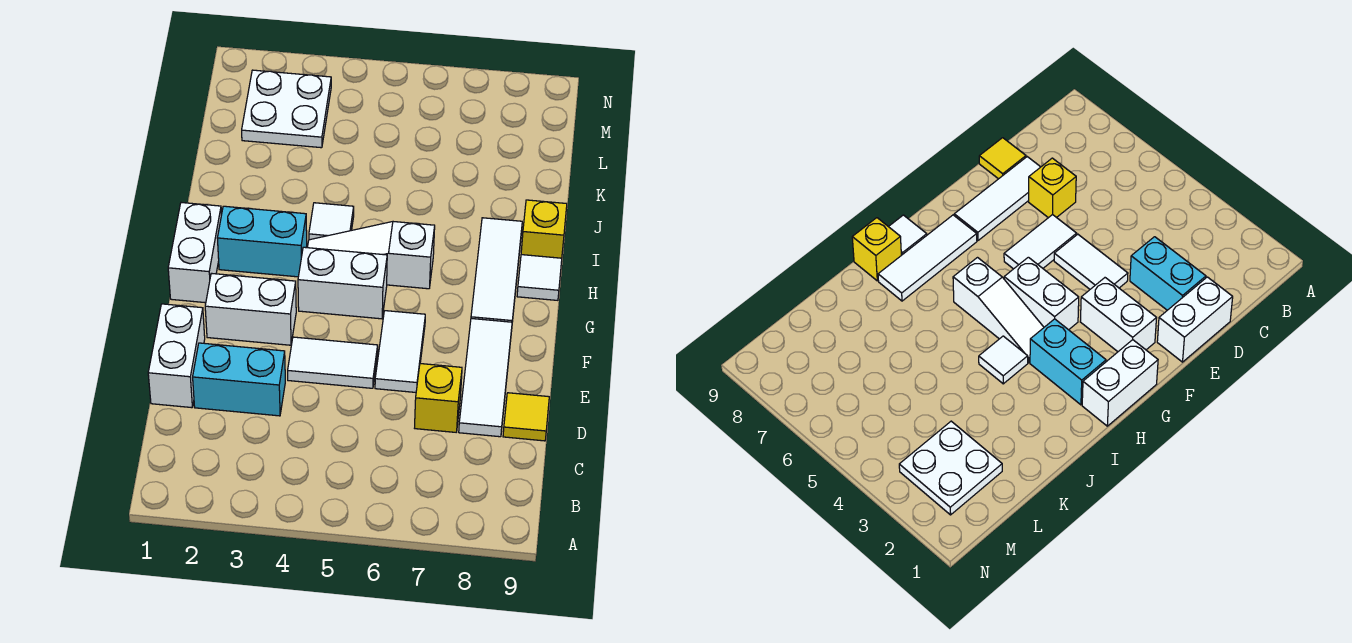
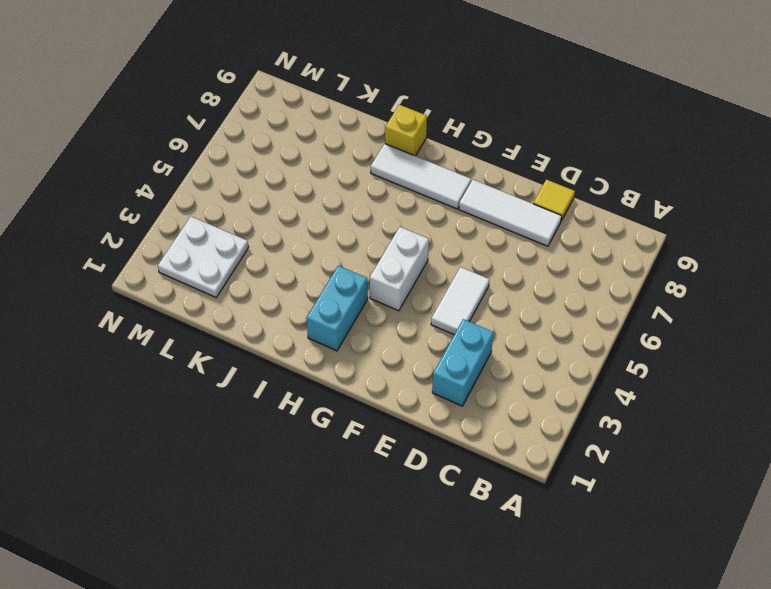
none -> white brick D1:E1 level 1
none -> yellow brick D7 level 1
none -> white tile E6:F6 level 1

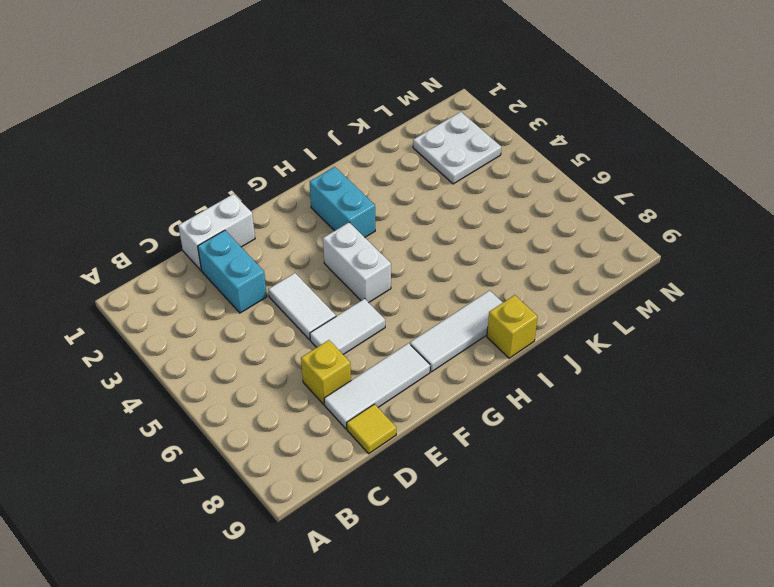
none -> white brick F2:F3 level 1
none -> white brick G1:H1 level 1
none -> white slope H4:H6 level 1 top 6

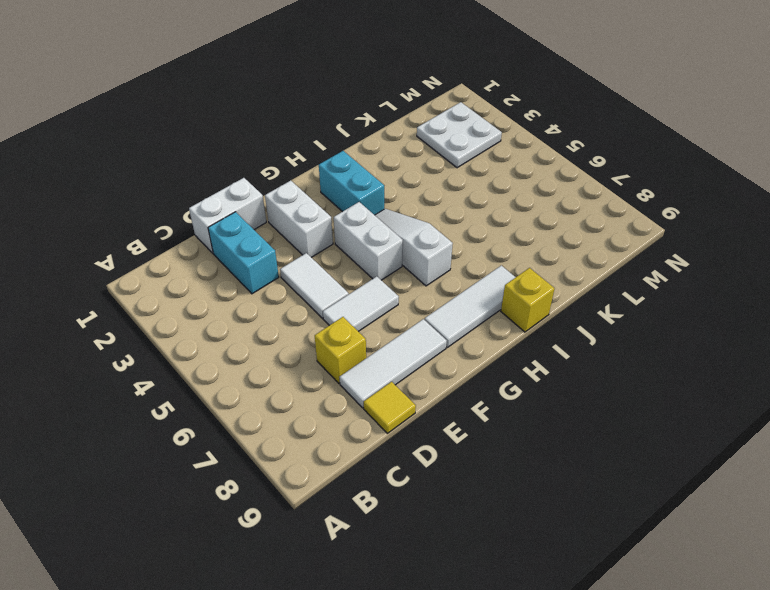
none -> white brick G1:H1 level 1
none -> white tile H9 level 1
none -> white tile I4 level 1

